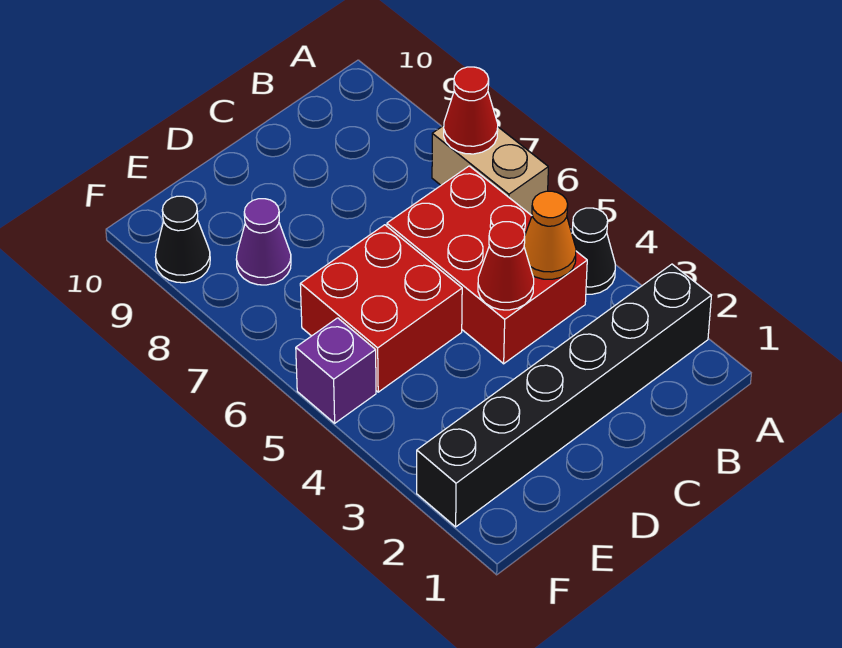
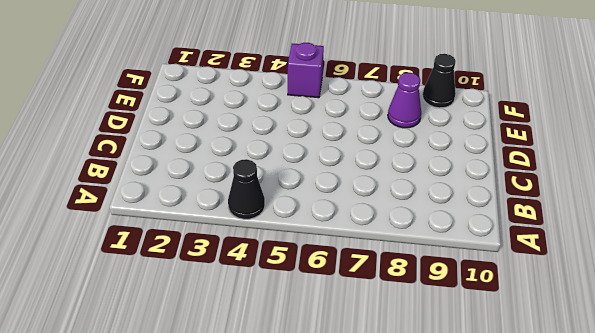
none -> black brick A2:F2 level 1
none -> tan brick A6:A7 level 1

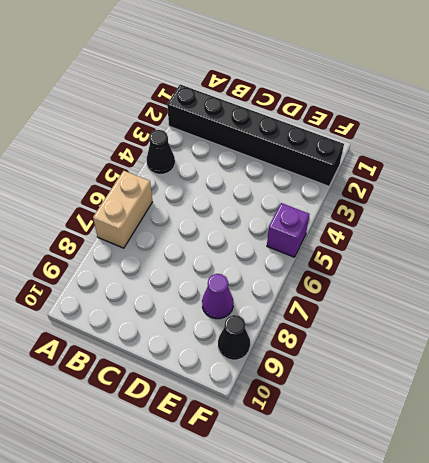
none -> red brick B4:C6 level 1
none -> red brick D5:E6 level 1

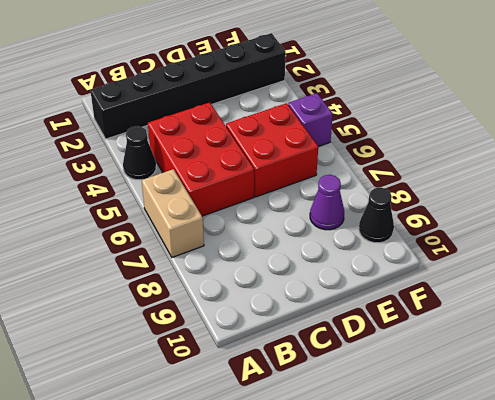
none -> red cone A7 level 2
none -> orange cone B4 level 2

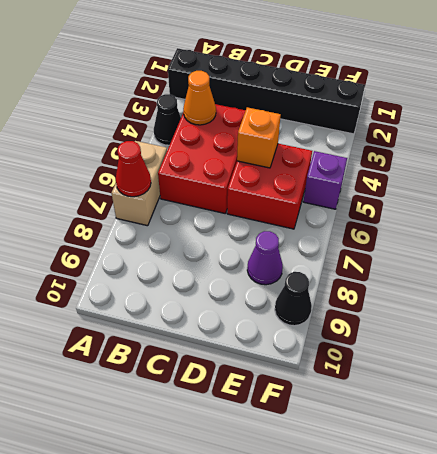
orange brick D5 level 2 -> none
none -> red cone C4 level 2

